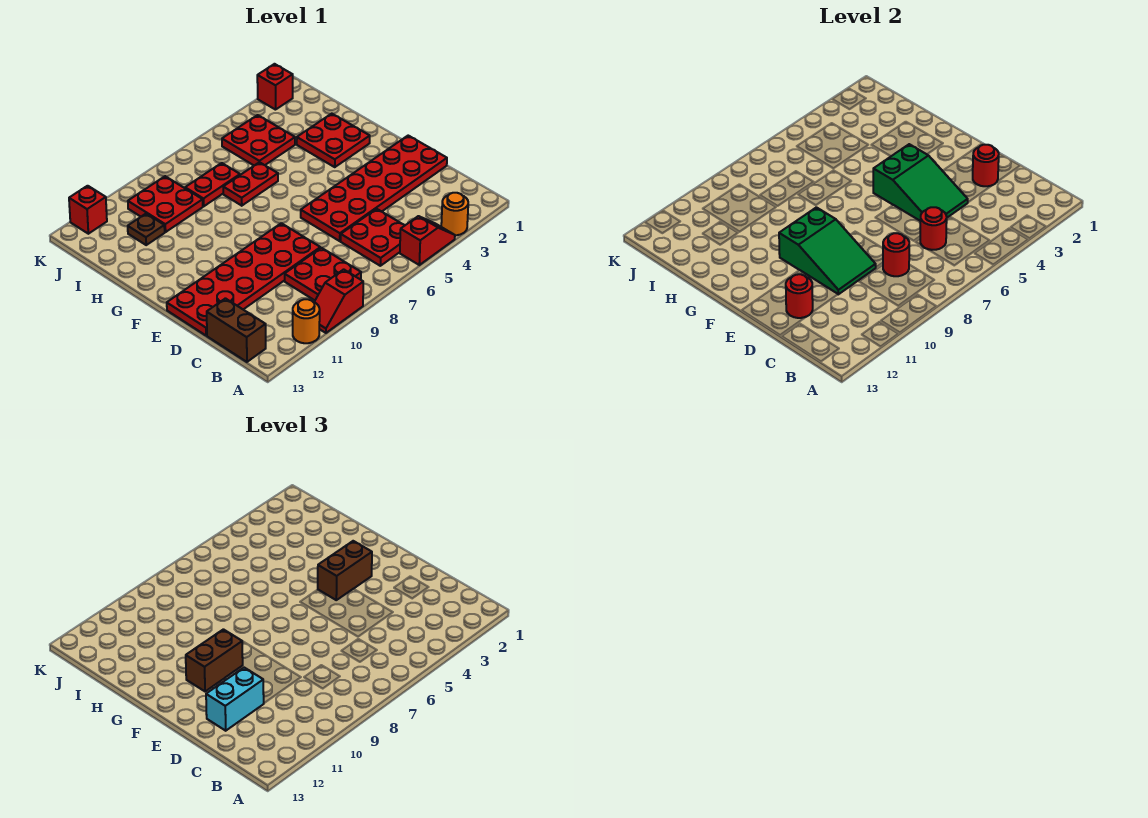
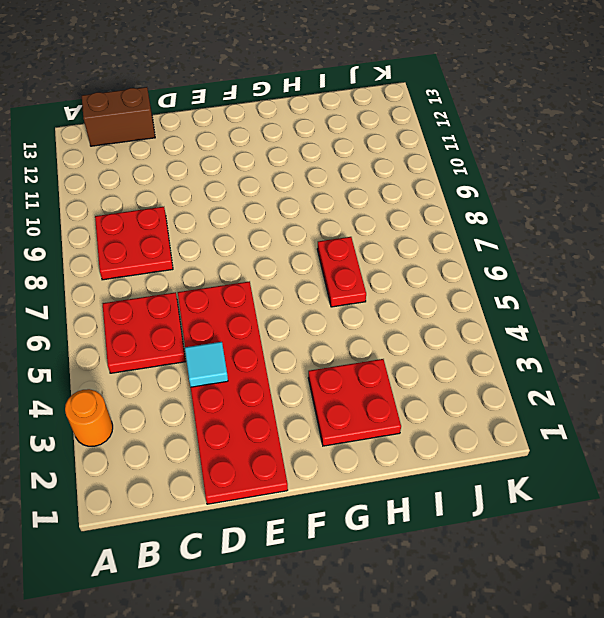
cyan tile D4 level 2 -> green slope D4:F5 level 2 top F
none -> red slope A4:A5 level 1 top 5
none -> red slope A9:A10 level 1 top 9
none -> orange round brick A11 level 1

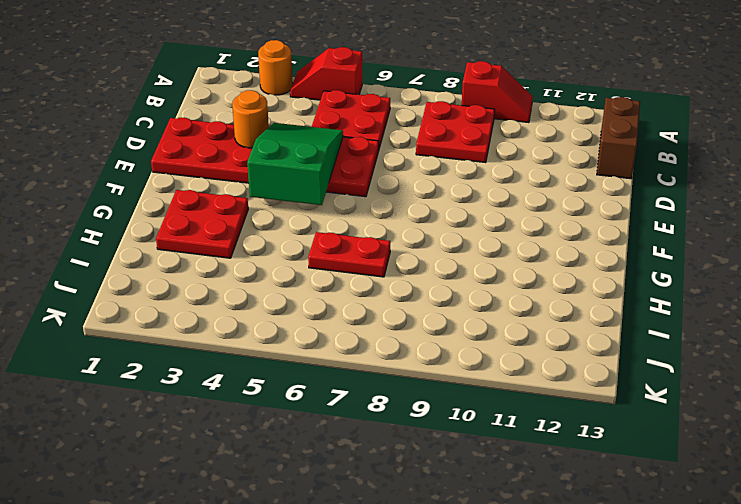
orange round brick D3 level 2 -> orange round brick A11 level 1
none -> red plate D8:E13 level 1
none -> red plate I4:J5 level 1
none -> red plate I7:I8 level 1

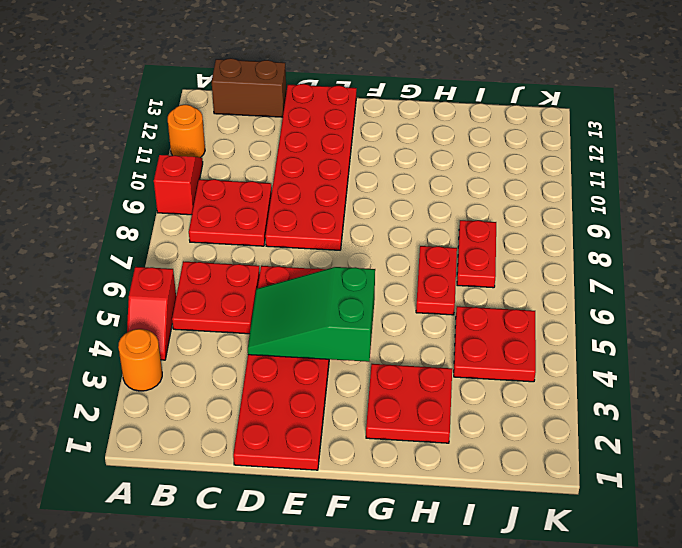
none -> red plate I9:J10 level 1
none -> brown plate I11 level 1
none -> red brick K2 level 1

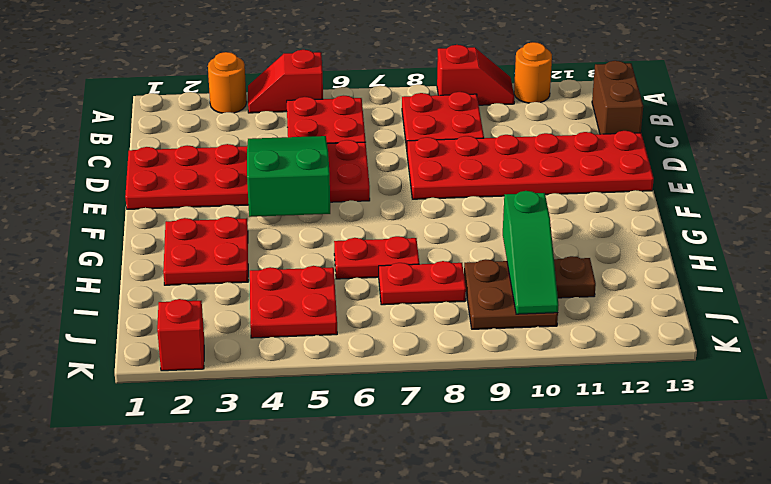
green slope H10:J10 level 2 top H -> none
brown plate I9:J10 level 1 -> red plate I9:J10 level 1
none -> red brick K12 level 1
none -> red round brick C6 level 2
none -> red round brick C8 level 2

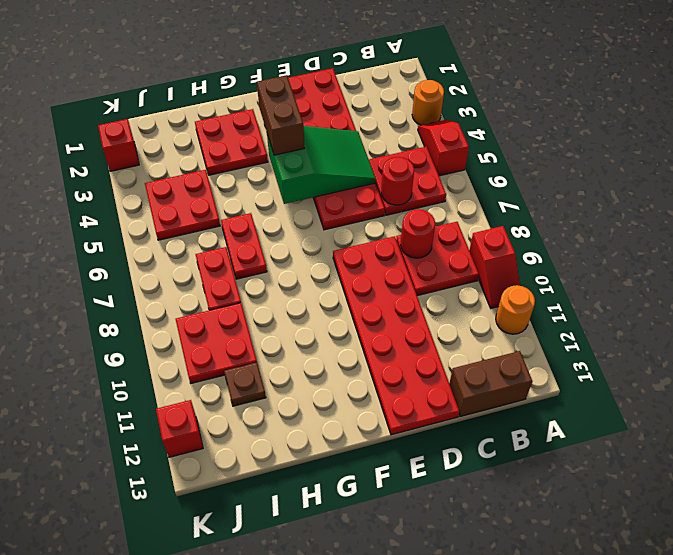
none -> red round brick D2 level 2
none -> green slope D9:F10 level 2 top F
none -> red round brick D12 level 2

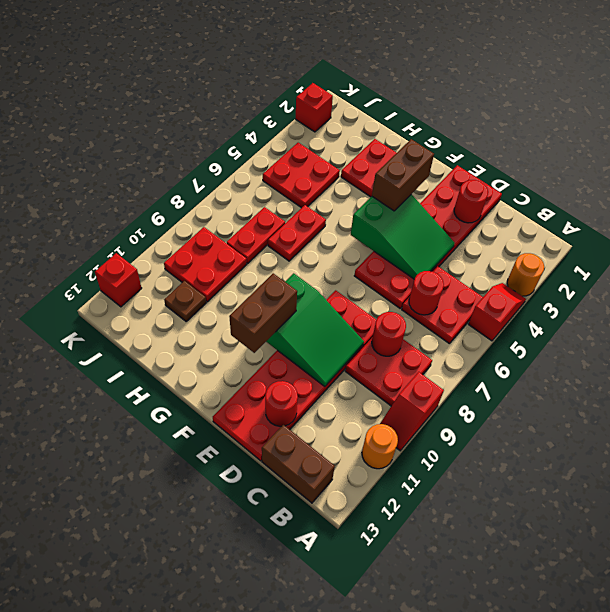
none -> cyan brick D11:D12 level 3

